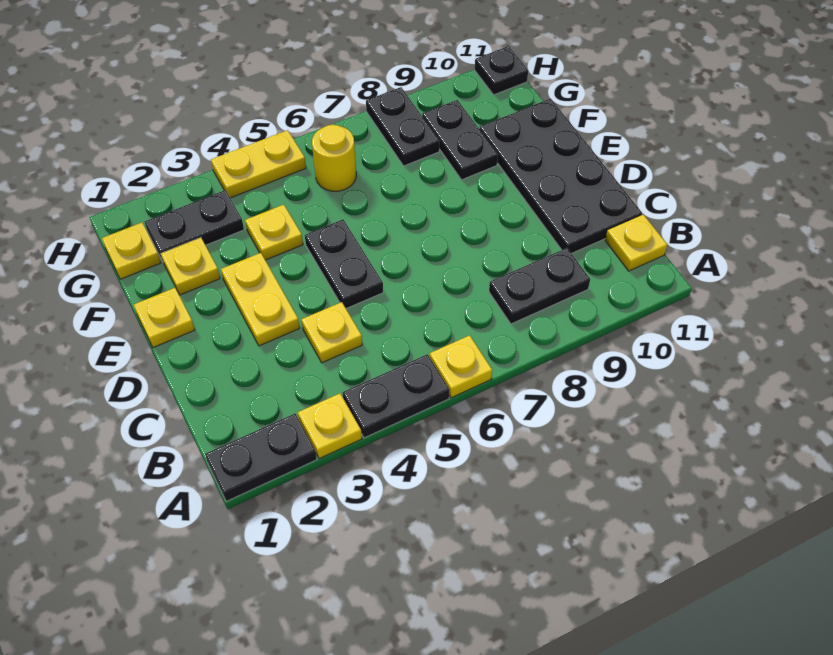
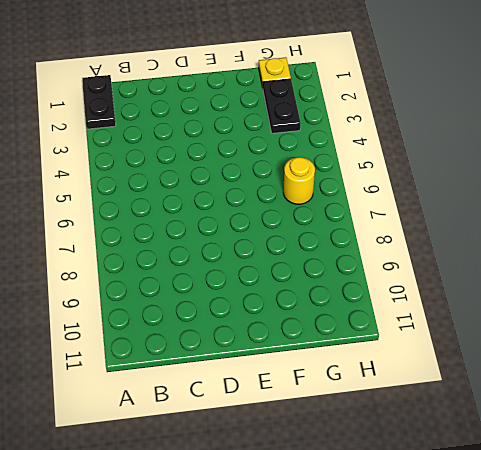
none -> yellow plate A3 level 1
none -> black plate A4:A5 level 1
none -> yellow plate A6 level 1

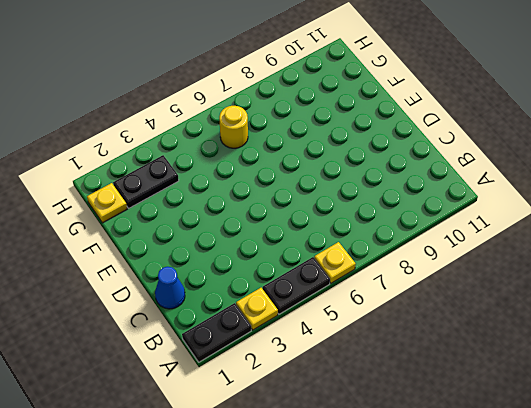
blue cone C1 level 1 -> none
none -> black plate B8:B9 level 1
none -> yellow plate B11 level 1
none -> yellow plate C4 level 1

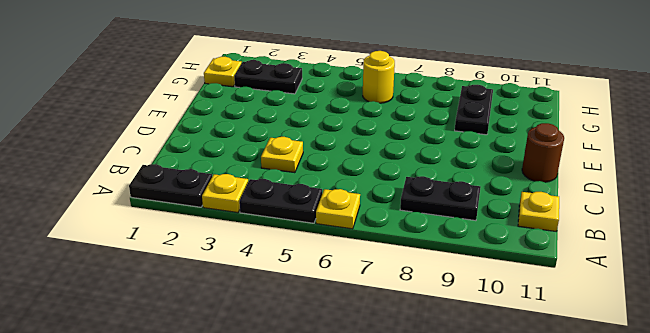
brown round brick D11 level 1 -> black plate C10:F11 level 1
none -> yellow plate D3:E3 level 1
none -> black plate D5:E5 level 1
none -> yellow plate E1 level 1

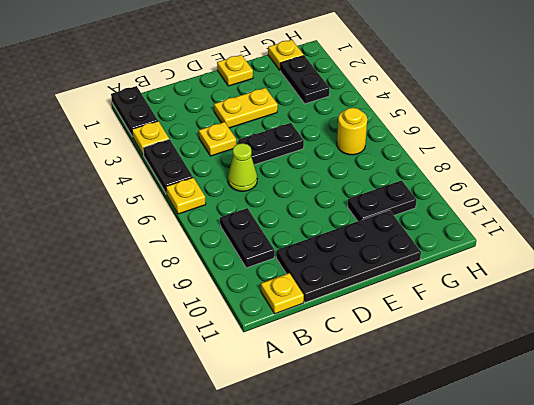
lime cone C6 level 1 -> none
none -> yellow plate F2 level 1
none -> yellow plate F4 level 1
none -> black plate G8:H8 level 1

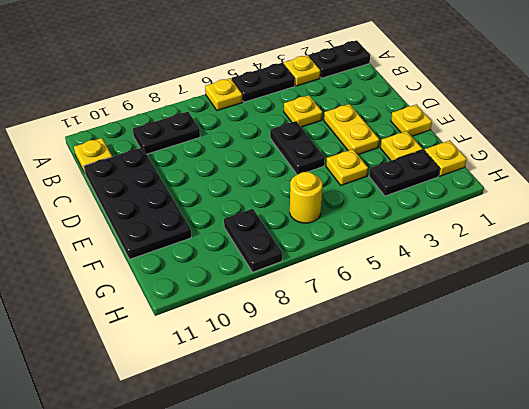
none -> black plate F9:G9 level 1
none -> yellow plate H4:H5 level 1
none -> black plate H11 level 1

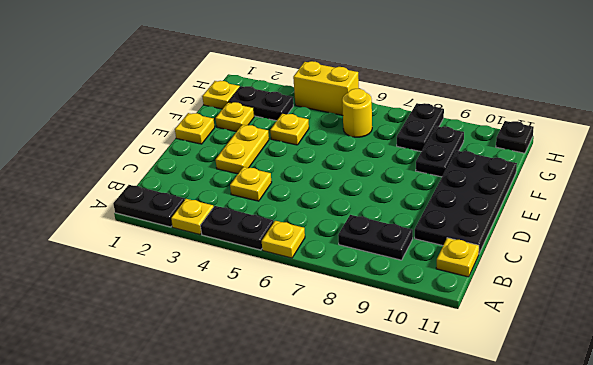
yellow brick H4:H5 level 1 -> yellow plate H4:H5 level 1
none -> black plate D5:E5 level 1

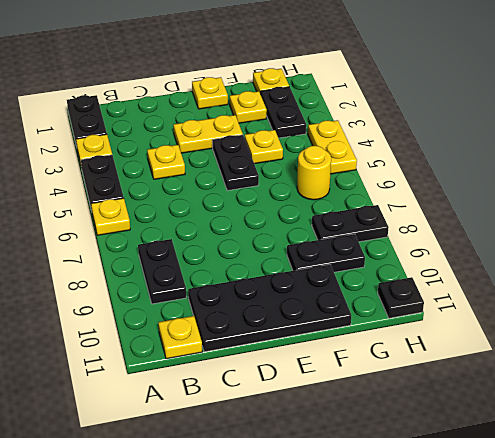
black plate E4:E5 level 1 -> black plate D5:E5 level 1

